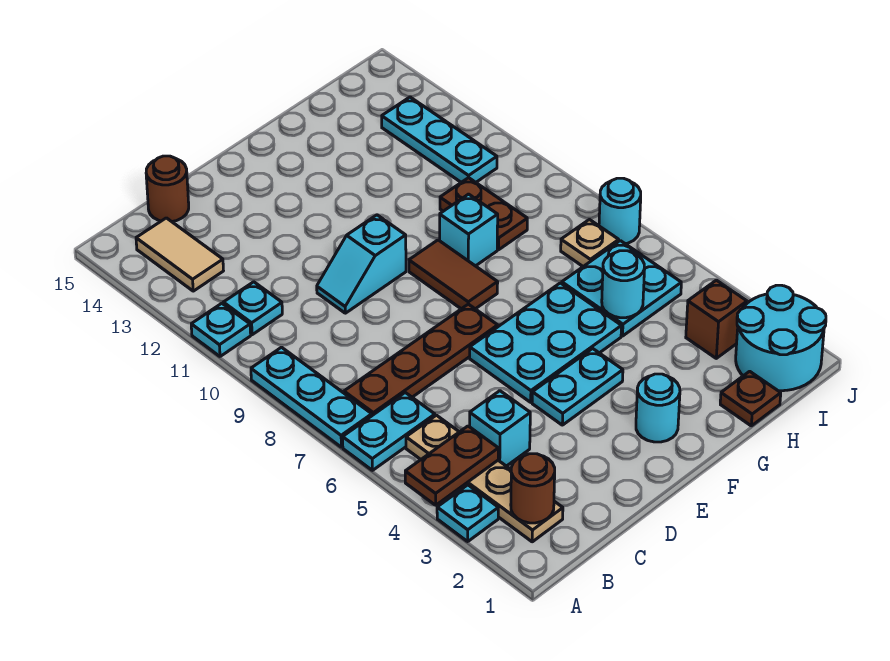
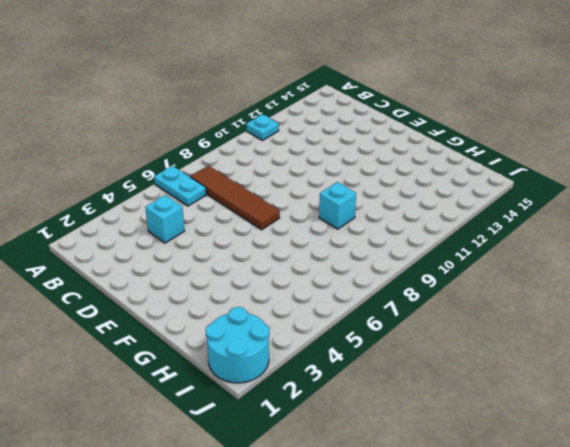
brown tile B7:E7 level 1 -> brown plate B7:E7 level 1
none -> cyan plate A3 level 1
none -> cyan plate A7:A9 level 1
none -> tan plate B2:B5 level 1

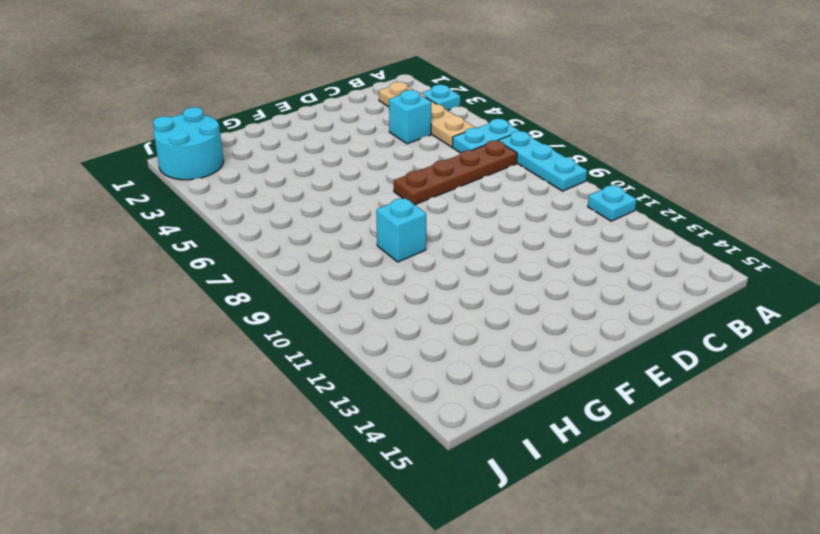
none -> cyan plate B11 level 1
none -> tan tile B13:B14 level 1
none -> brown round brick C15 level 1

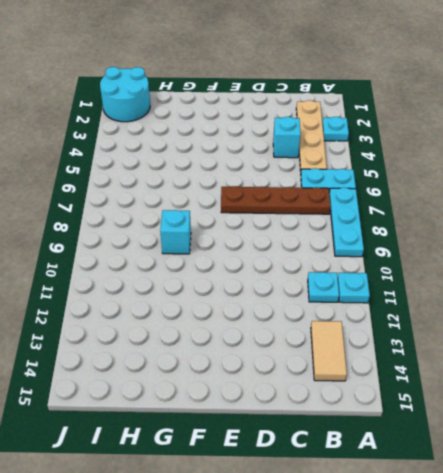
none -> brown round brick C15 level 1
none -> cyan slope D10:E10 level 1 top E
none -> cyan plate E4:F4 level 1

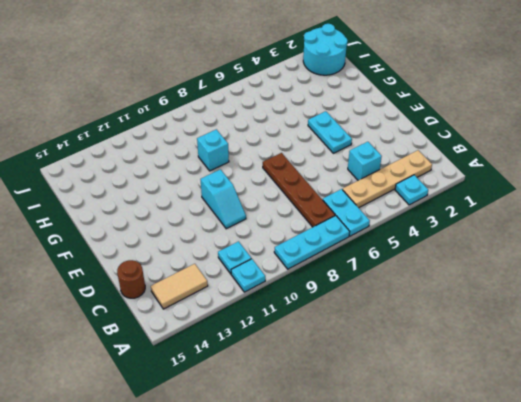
none -> cyan plate E5:G6 level 1
none -> cyan round brick F2 level 1
none -> brown tile F8:F9 level 1

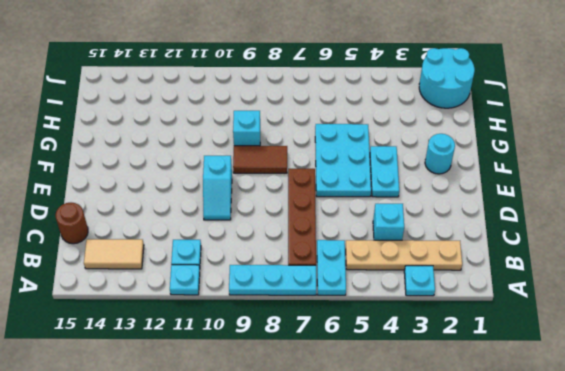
none -> brown plate H1 level 1
none -> cyan plate H5:I6 level 1
none -> brown plate H9:H10 level 1

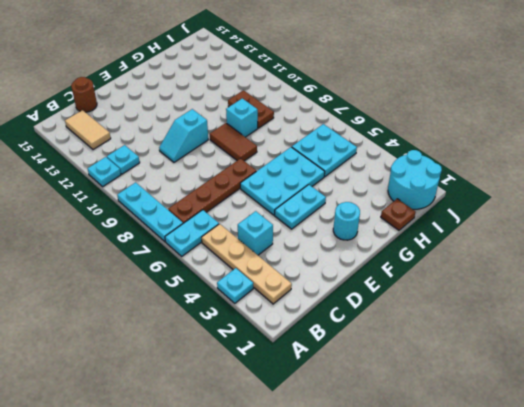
none -> brown brick I3 level 1
none -> tan plate I7 level 1
none -> cyan plate I11:I13 level 1

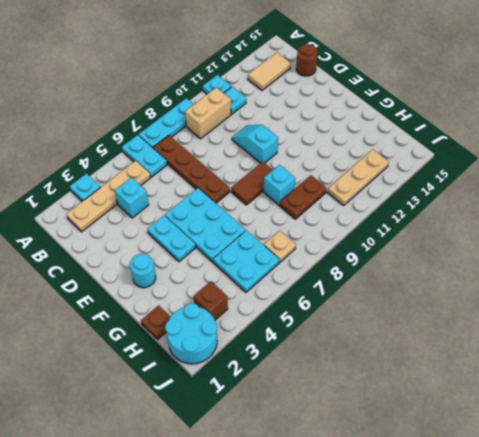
tan brick B9:B10 level 1 -> none
tan plate I11:I13 level 1 -> cyan plate I11:I13 level 1
none -> cyan round brick J7 level 1
none -> brown plate A4:B4 level 2
none -> brown round brick B2 level 2

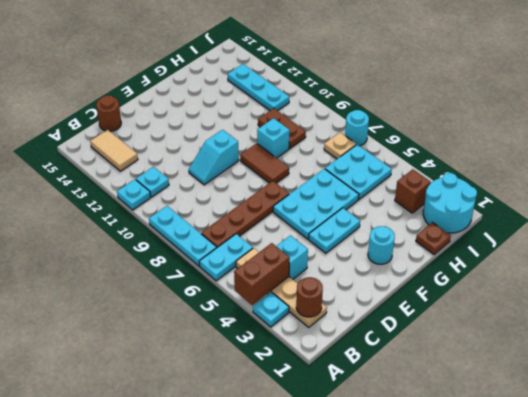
brown brick A4:B4 level 2 -> brown plate A4:B4 level 2
none -> cyan round brick H5 level 2

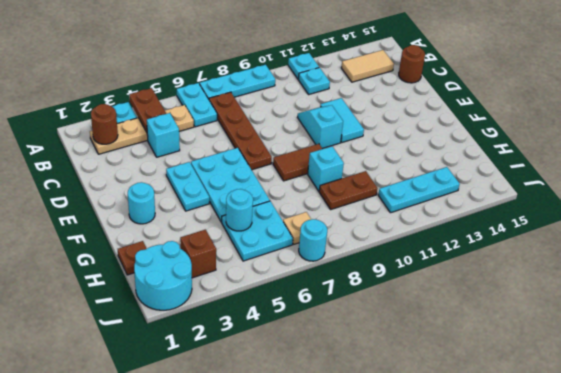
cyan tile D11:E11 level 1 -> none

